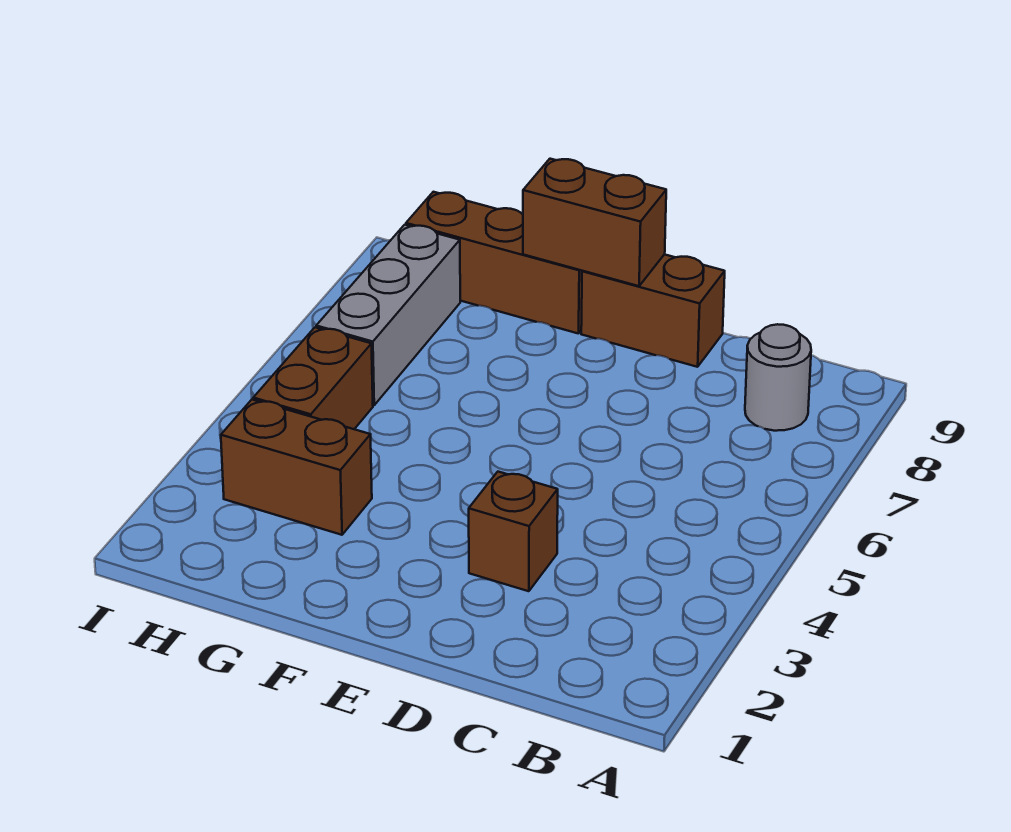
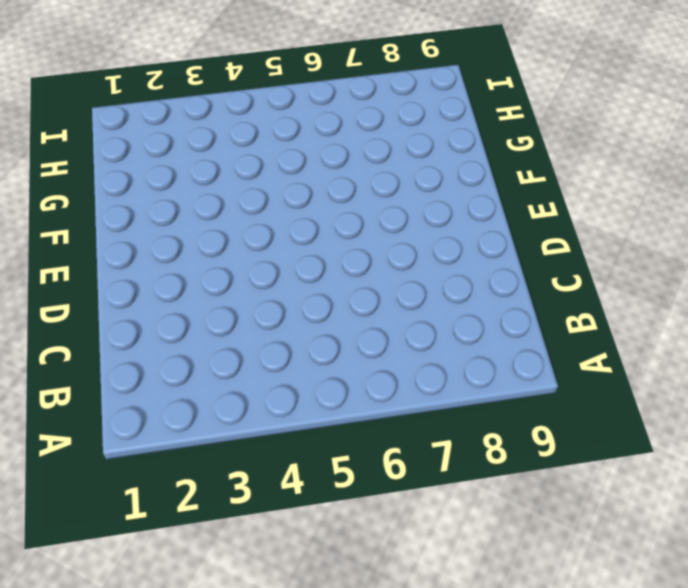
none -> grey round brick B8 level 1
none -> brown brick D3 level 1

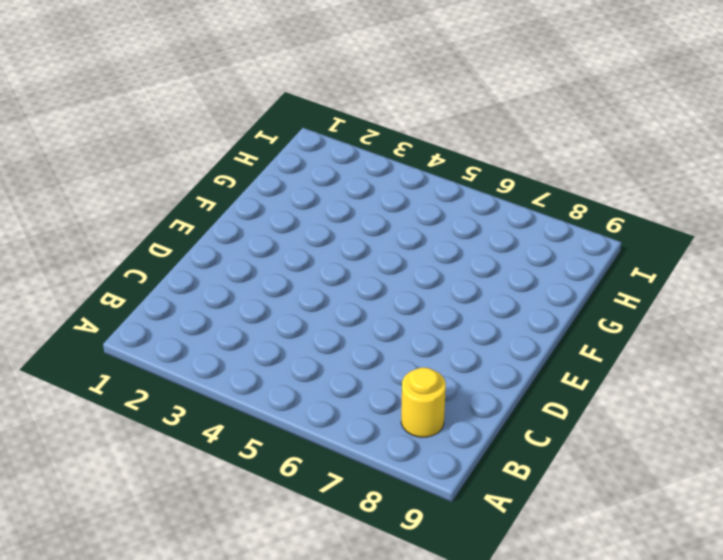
yellow round brick B8 level 1 -> grey round brick B8 level 1
none -> brown brick D3 level 1
none -> brown brick D9:E9 level 1

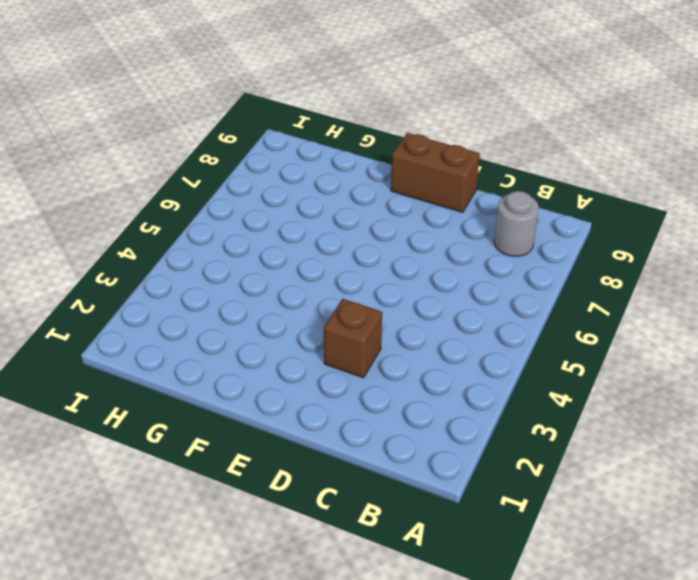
none -> brown brick F9:H9 level 1
none -> brown brick G3:H3 level 1

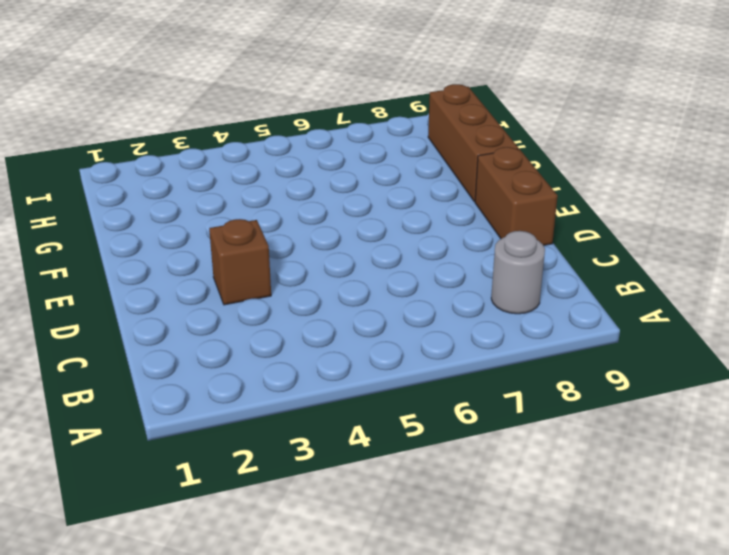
none -> brown brick G3:H3 level 1
none -> brown brick H4:H5 level 1

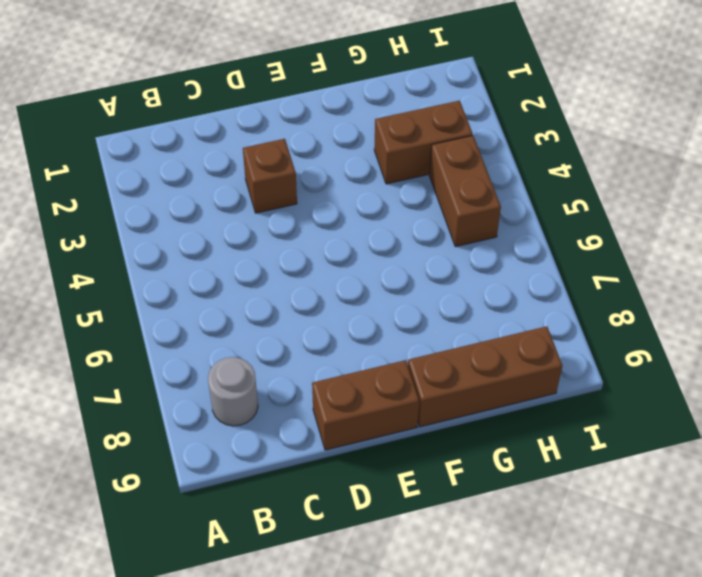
none -> grey brick H6:H8 level 1
none -> brown brick E9:F9 level 2

